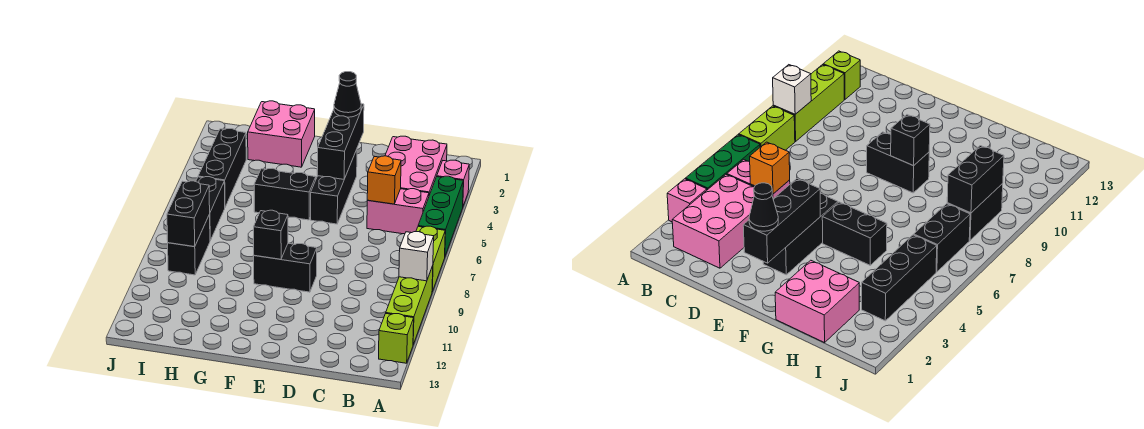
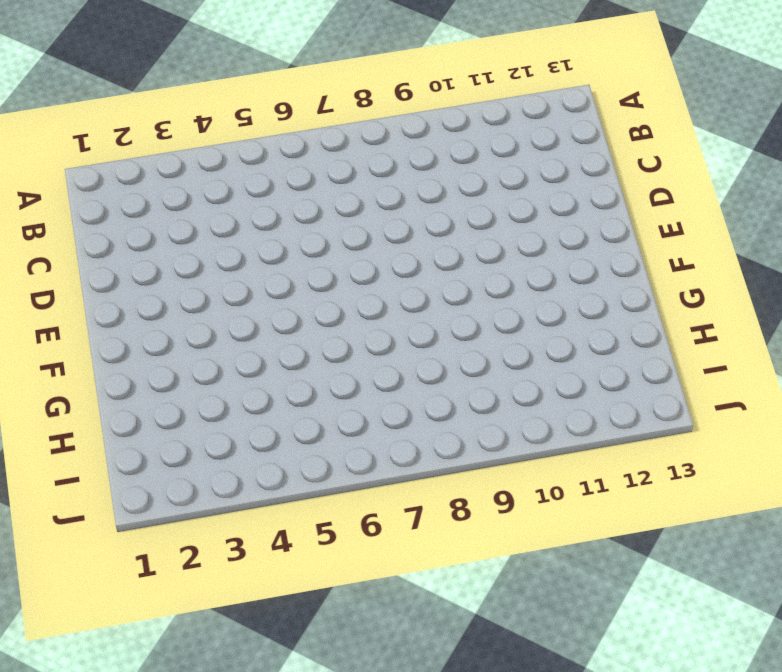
none -> pink brick A3 level 1
none -> green brick A4:A6 level 1
none -> lime brick A7:A8 level 1

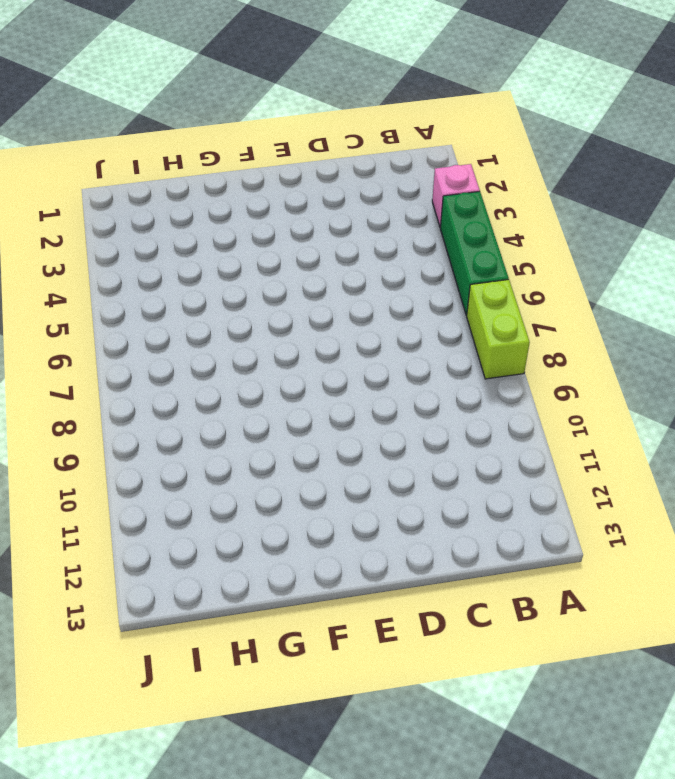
none -> lime brick A9:A11 level 1
none -> lime brick A12 level 1
none -> pink brick B2:C4 level 1

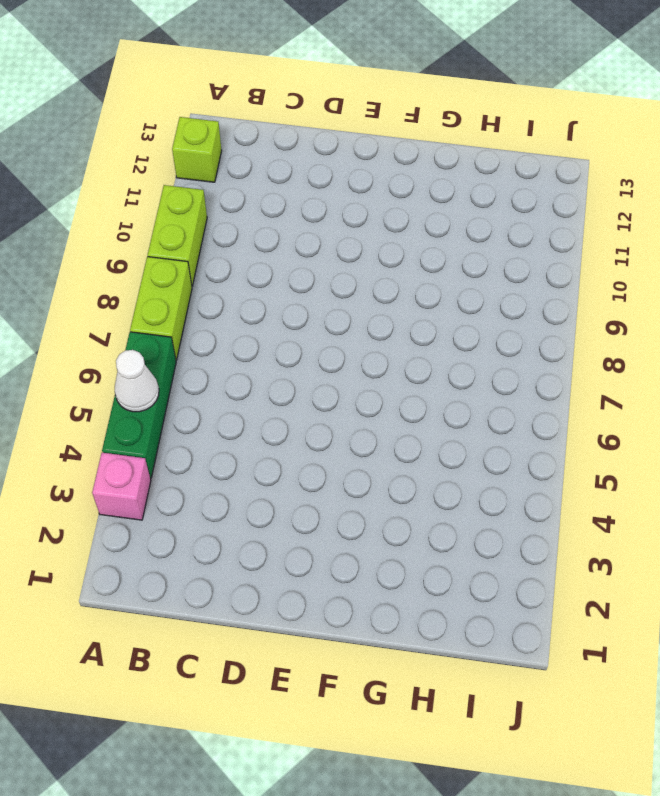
white cone A5 level 2 -> none
lime brick A9:A10 level 1 -> lime brick A9:A11 level 1
none -> pink brick B2:C4 level 1
none -> pink brick B5:C5 level 1
none -> black brick E3:E5 level 1

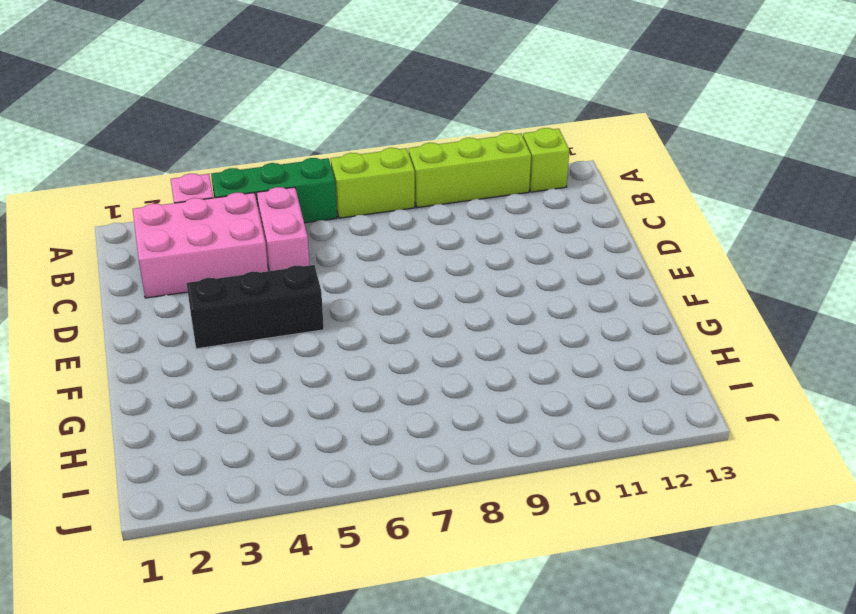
none -> black brick E9:F9 level 1
none -> black brick F5:G5 level 1
none -> pink brick G1:H2 level 1

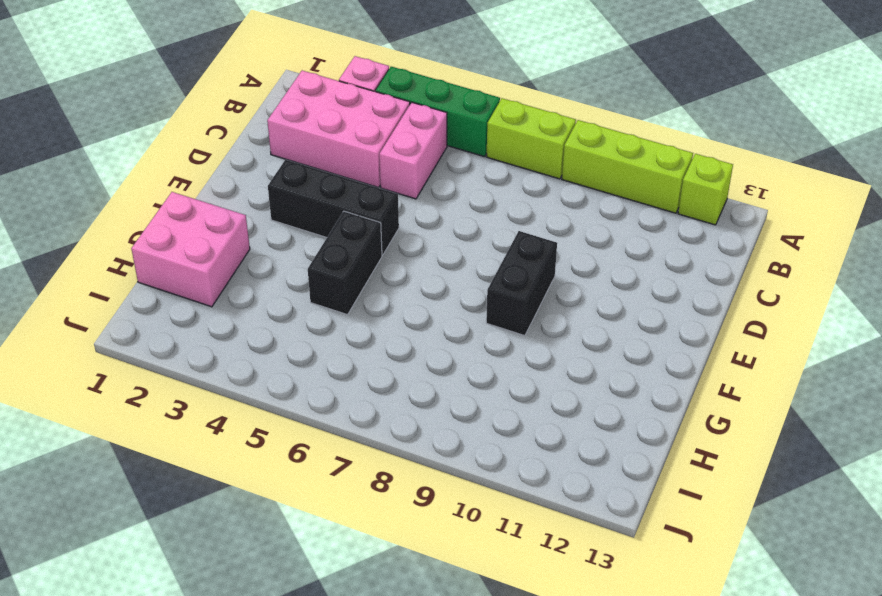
none -> black brick I3:I5 level 1
none -> black brick I6:I7 level 1
none -> black brick I8:I9 level 1

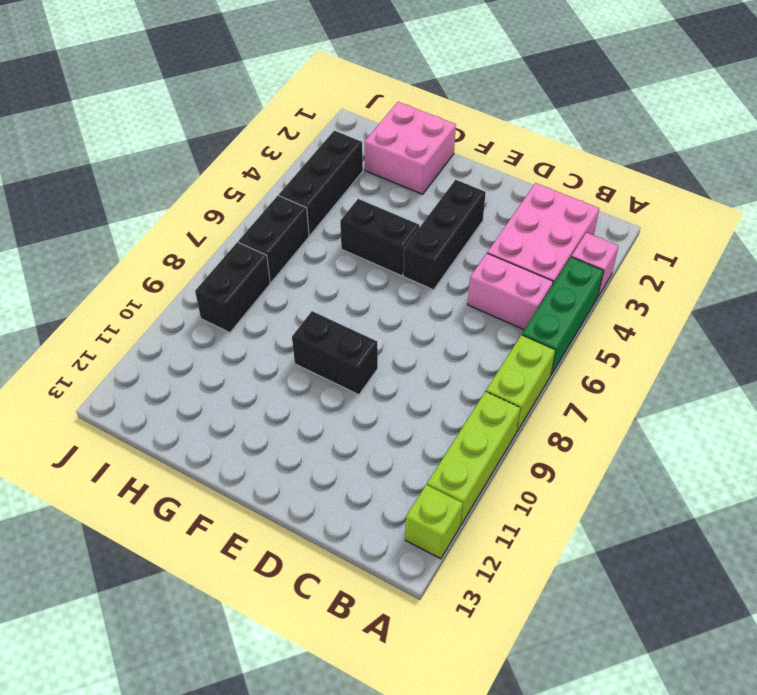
none -> white brick A9 level 2
none -> orange brick C5 level 2
none -> black brick E2:E4 level 2

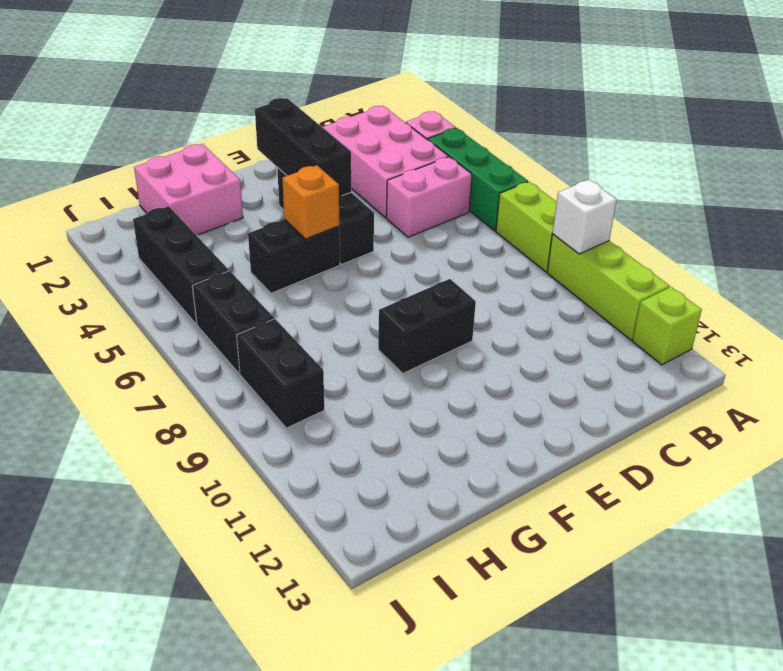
orange brick F5 level 2 -> orange brick C5 level 2
none -> black brick F9 level 2
none -> black brick I8:I9 level 2
none -> black cone E2 level 3

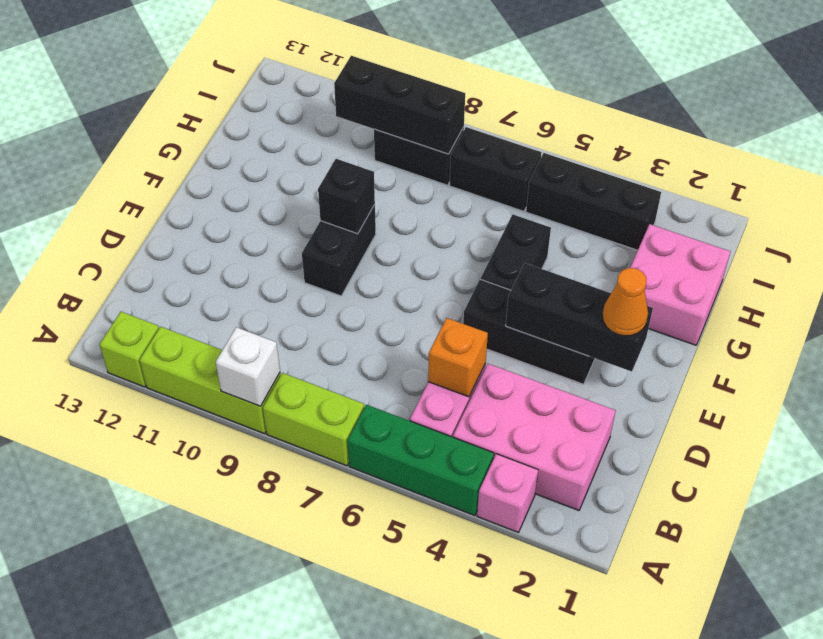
orange cone E2 level 3 -> black cone E2 level 3
black brick I8:I10 level 2 -> black brick I8:I9 level 2

